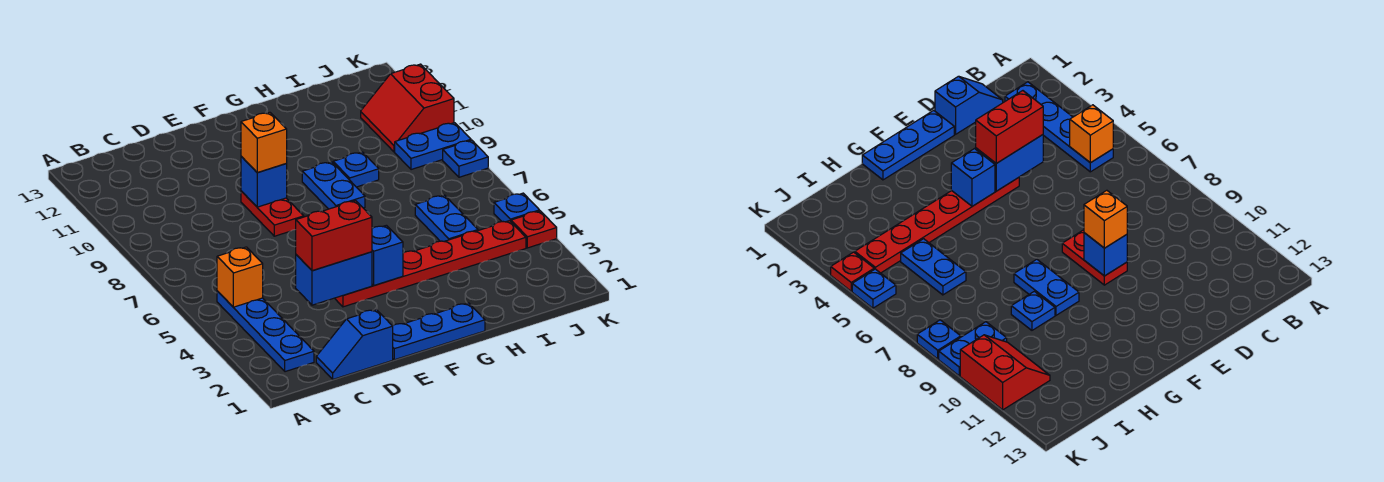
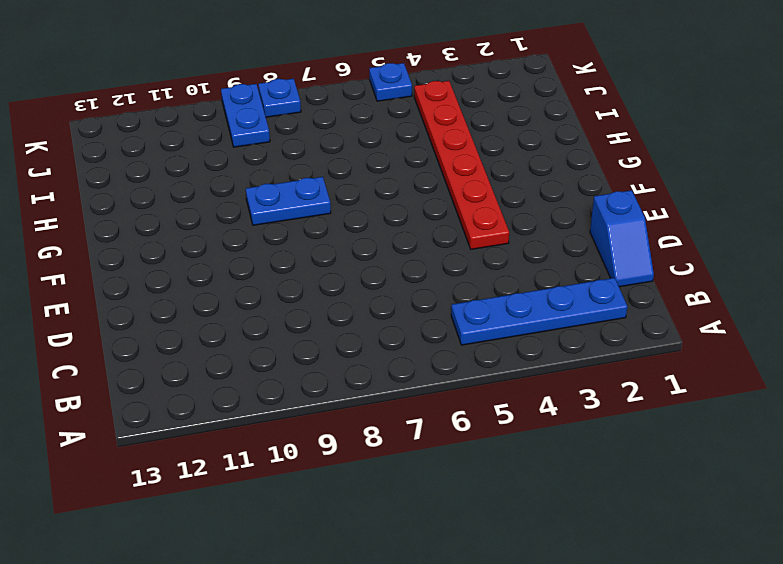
none -> blue plate E1:G1 level 1
none -> red plate E8:E9 level 1
none -> blue plate H9 level 1

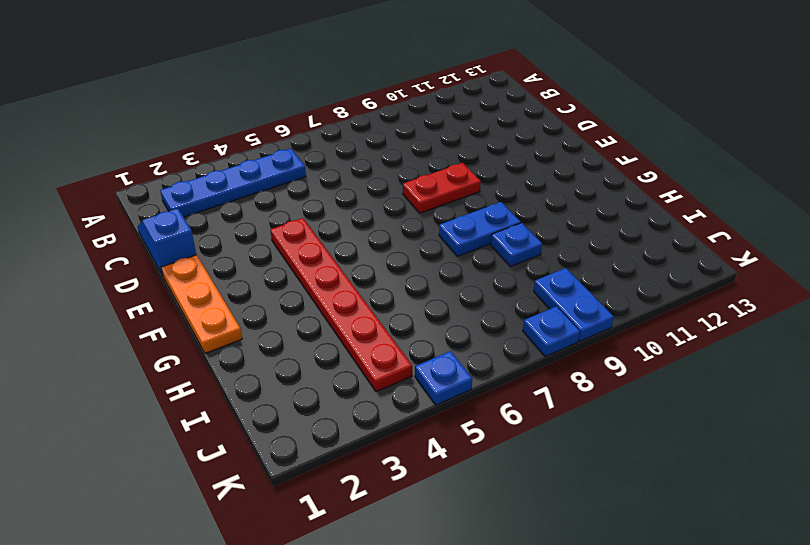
orange plate E1:G1 level 1 -> blue plate E1:G1 level 1
none -> blue plate I5:I6 level 1
none -> red slope J10:K11 level 1 top K
none -> red plate K4 level 1

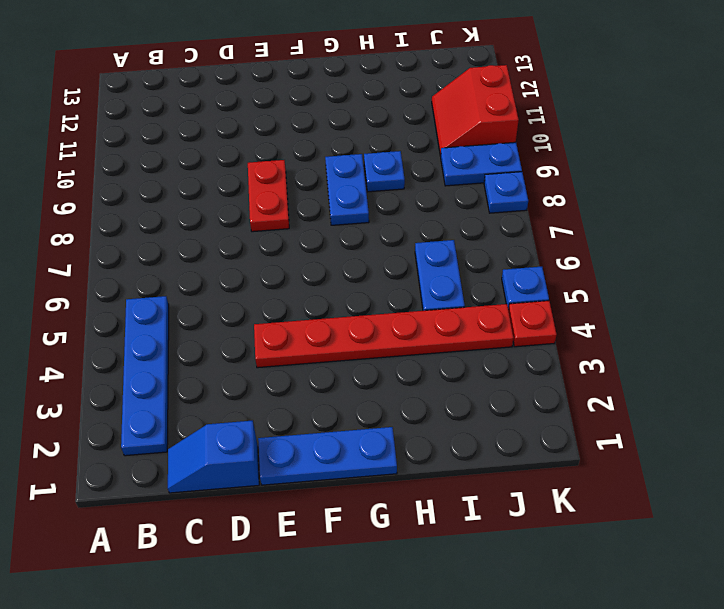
none -> orange brick B5 level 2
none -> blue brick D4:E4 level 2
none -> blue brick E9 level 2

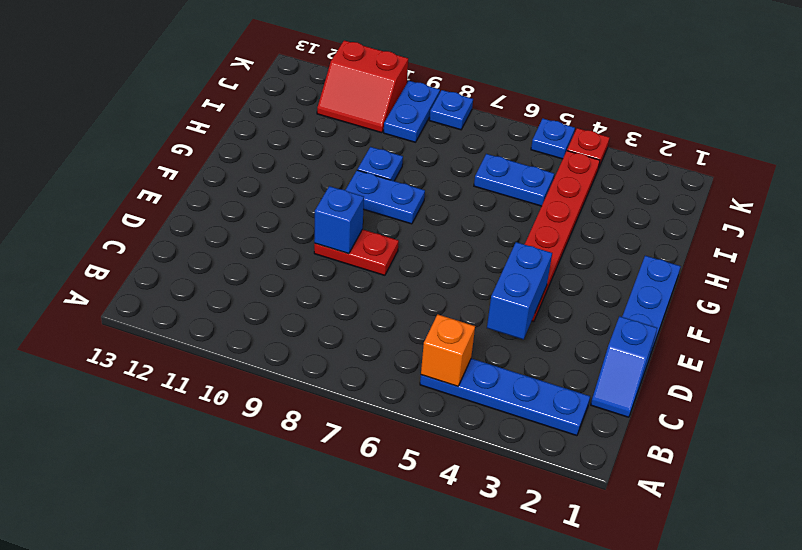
none -> blue brick F4 level 2
none -> red brick D4:E4 level 3
none -> orange brick E9 level 3

